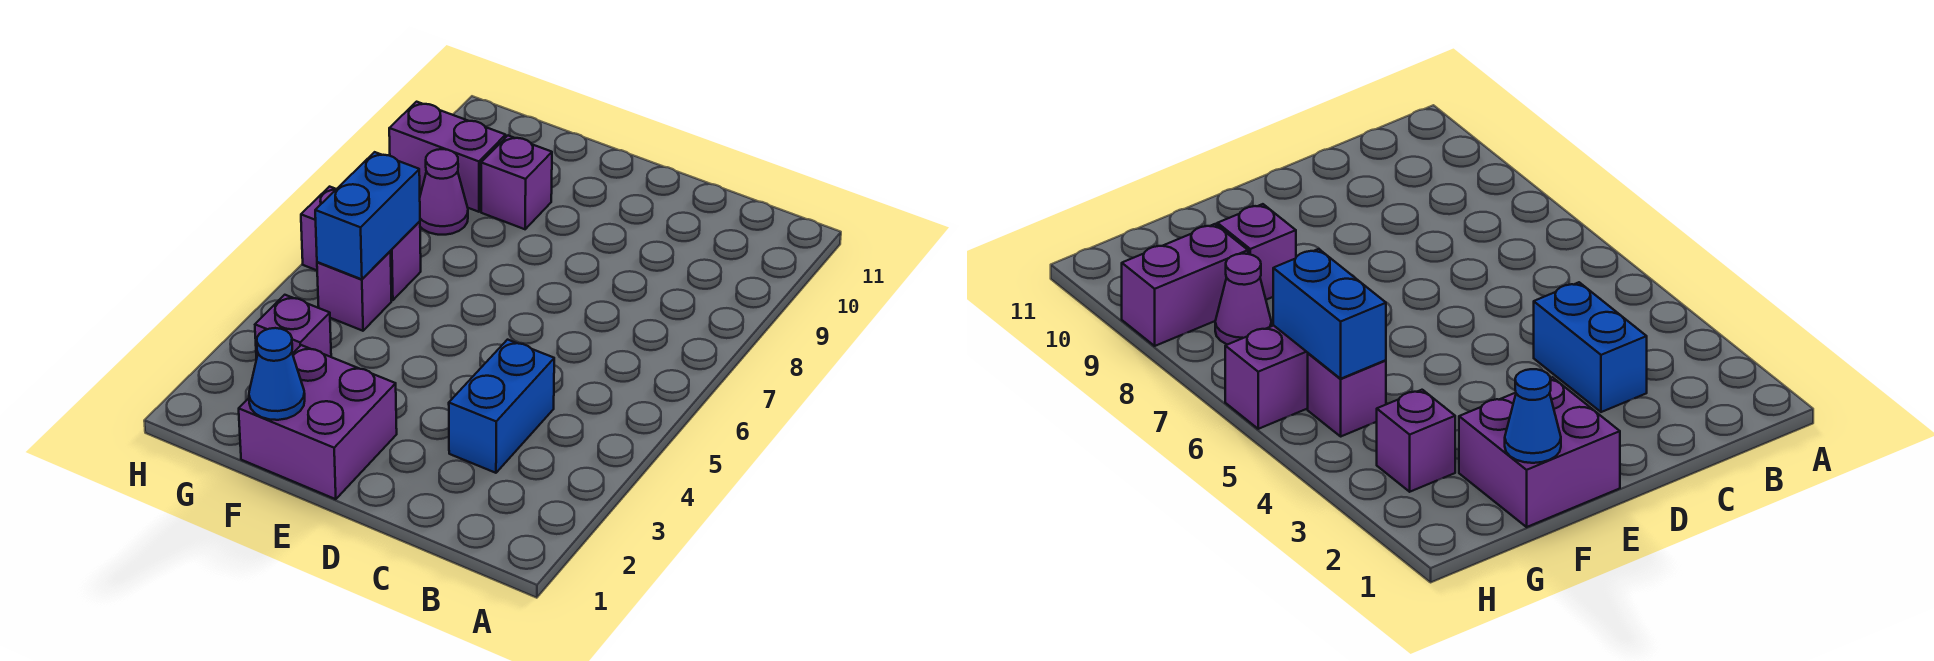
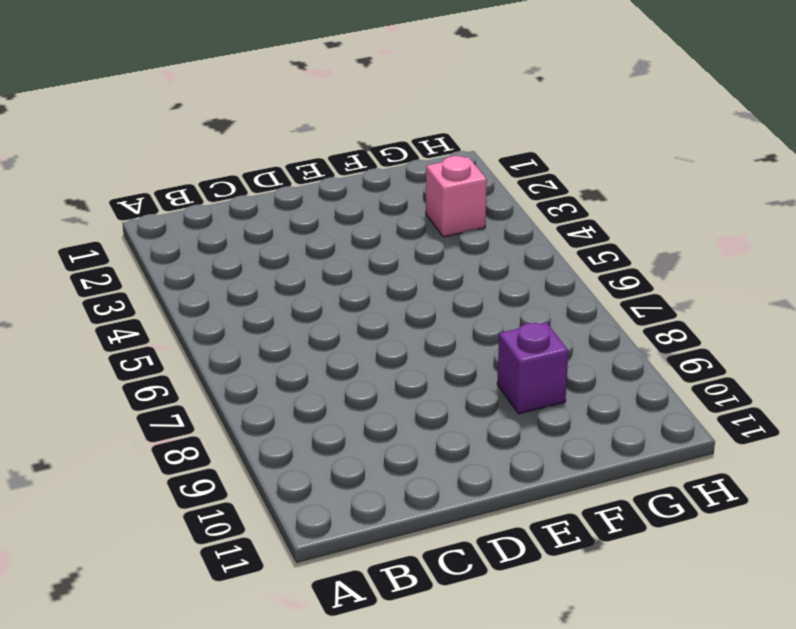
pink brick G3 level 1 -> purple brick G3 level 1
none -> blue brick C3:C4 level 1
none -> purple brick E1:F2 level 1

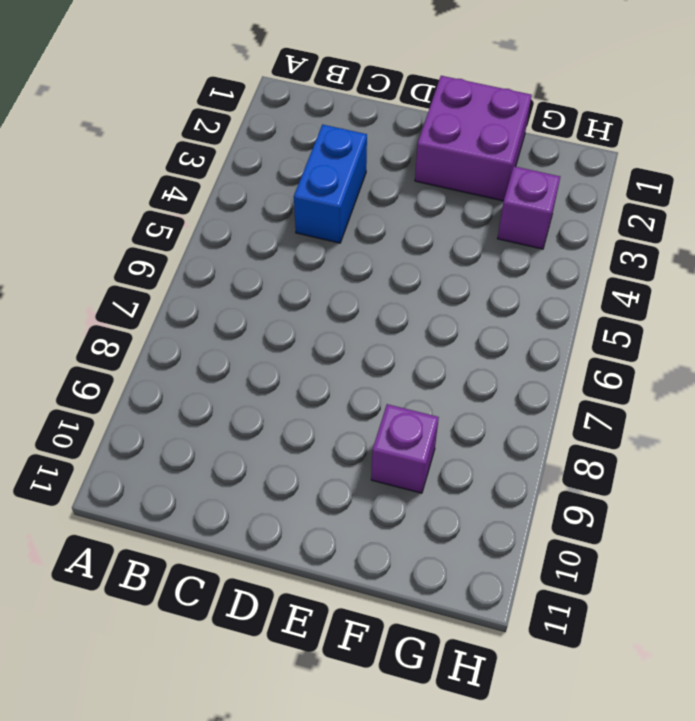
none -> purple brick G5 level 1
none -> purple brick G6:H6 level 1

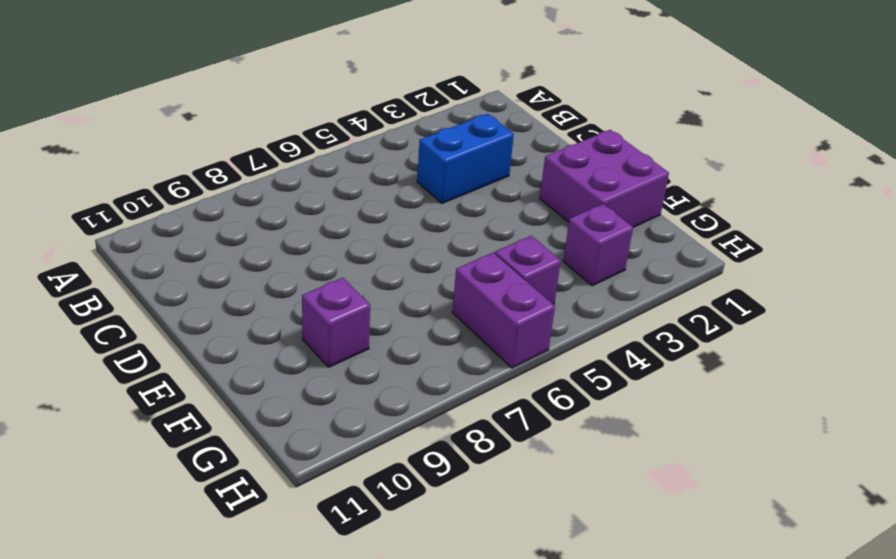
none -> purple cone G8 level 1
none -> purple brick G9:H9 level 1

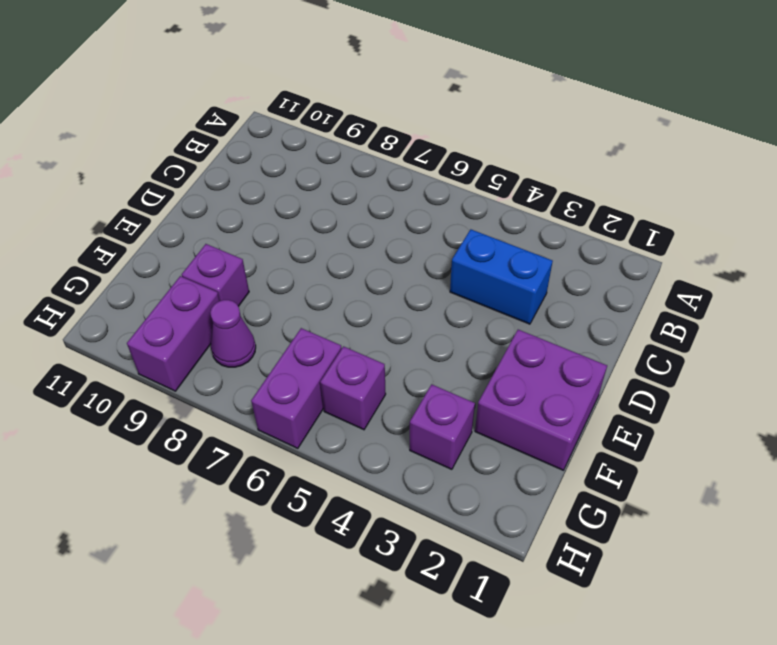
none -> blue cone F1 level 2
none -> blue brick G5:G6 level 2

